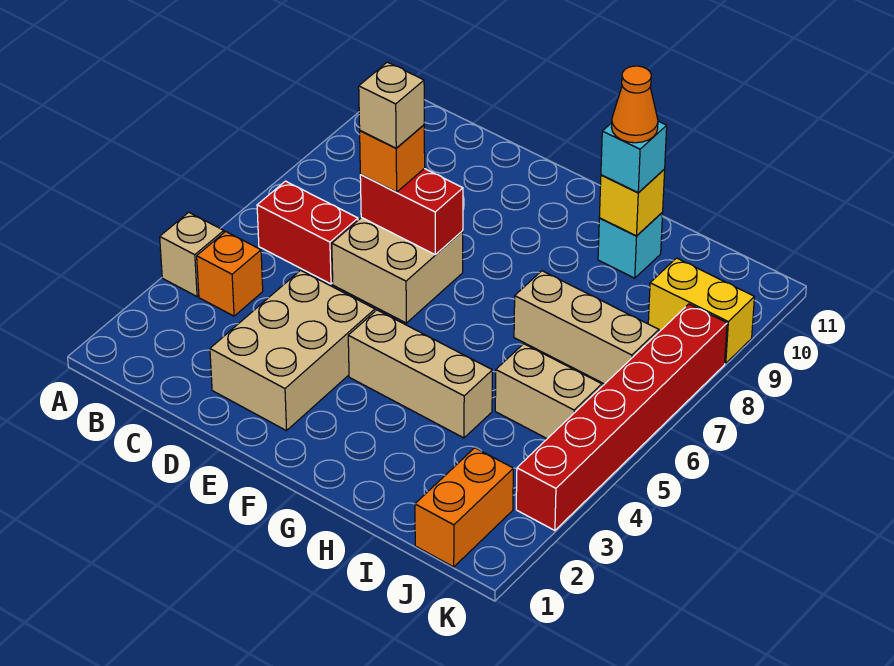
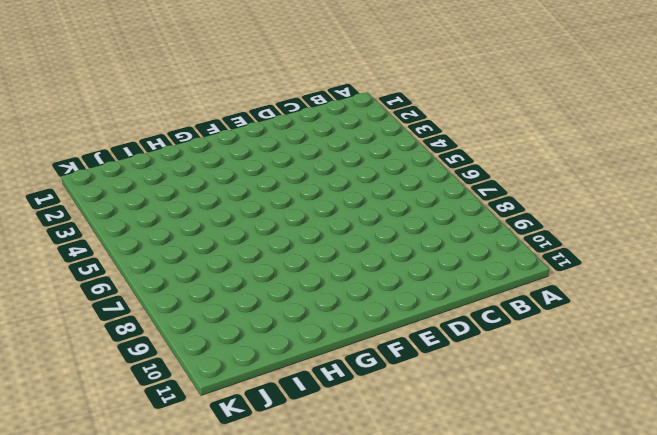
none -> tan brick A4 level 1
none -> orange brick B4 level 1
none -> red brick B6:C6 level 1

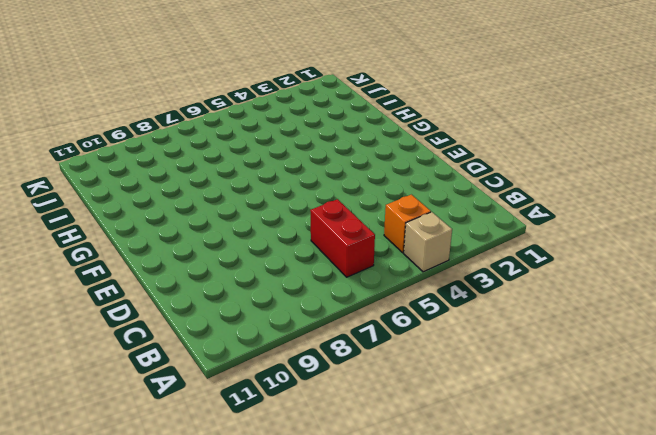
none -> tan brick D2:E4 level 1
none -> tan brick D6:E7 level 1
none -> tan brick F4:H4 level 1

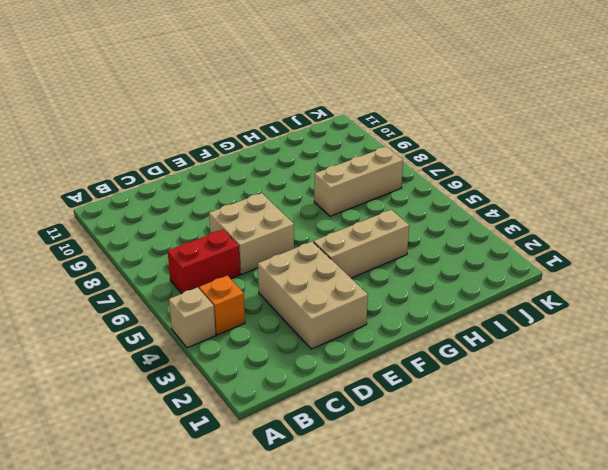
none -> cyan brick H10 level 1
none -> tan brick I5:J5 level 1
none -> orange brick J1:J2 level 1

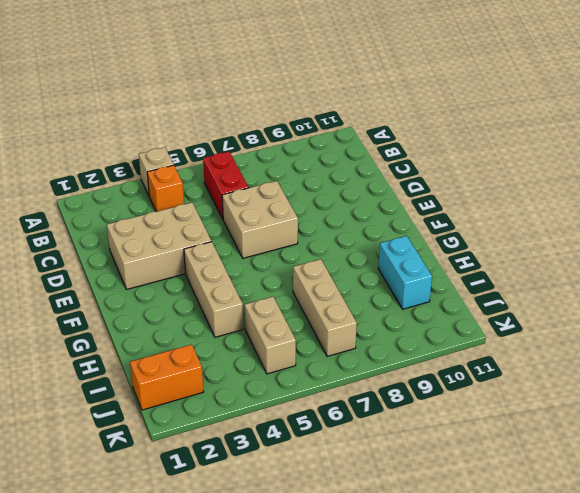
cyan brick H10:I10 level 1 -> cyan brick H10 level 1
none -> yellow brick J9:K9 level 1
none -> red brick K3:K8 level 1
none -> red brick D7:E7 level 2

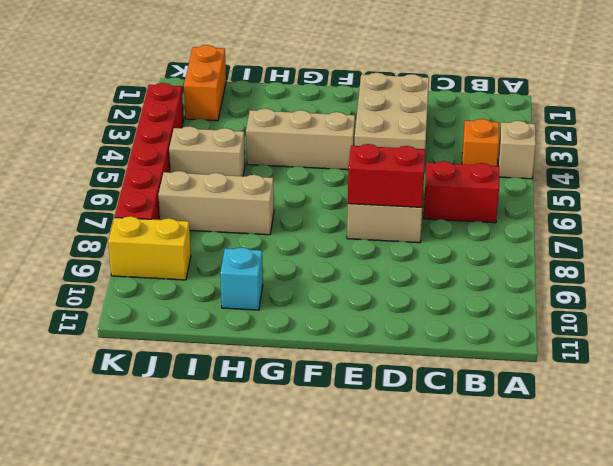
none -> yellow brick H10 level 2
none -> orange brick D7 level 3
none -> cyan brick H10 level 3

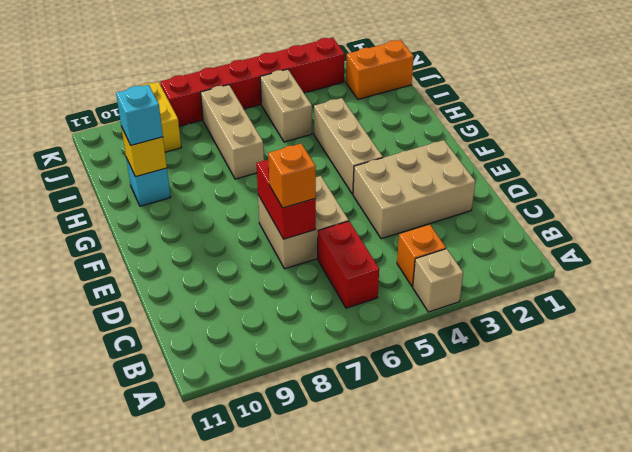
none -> tan brick D7 level 4
none -> orange cone H10 level 4

